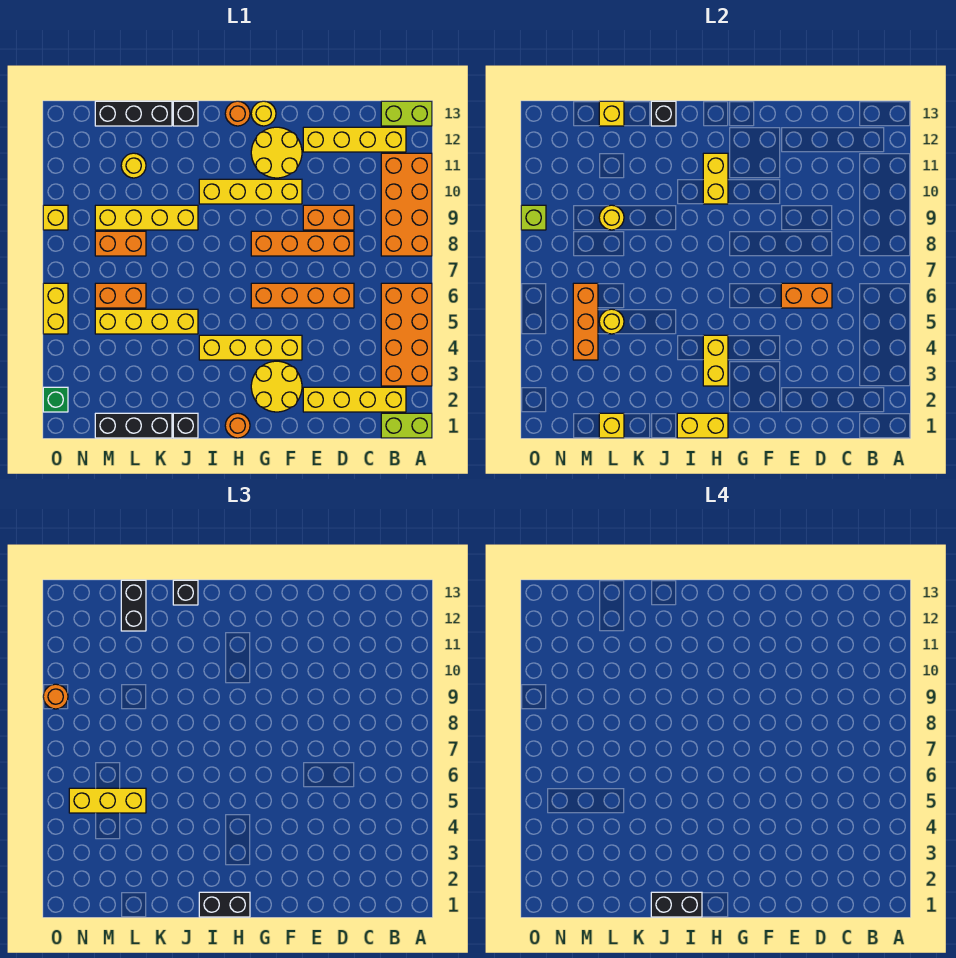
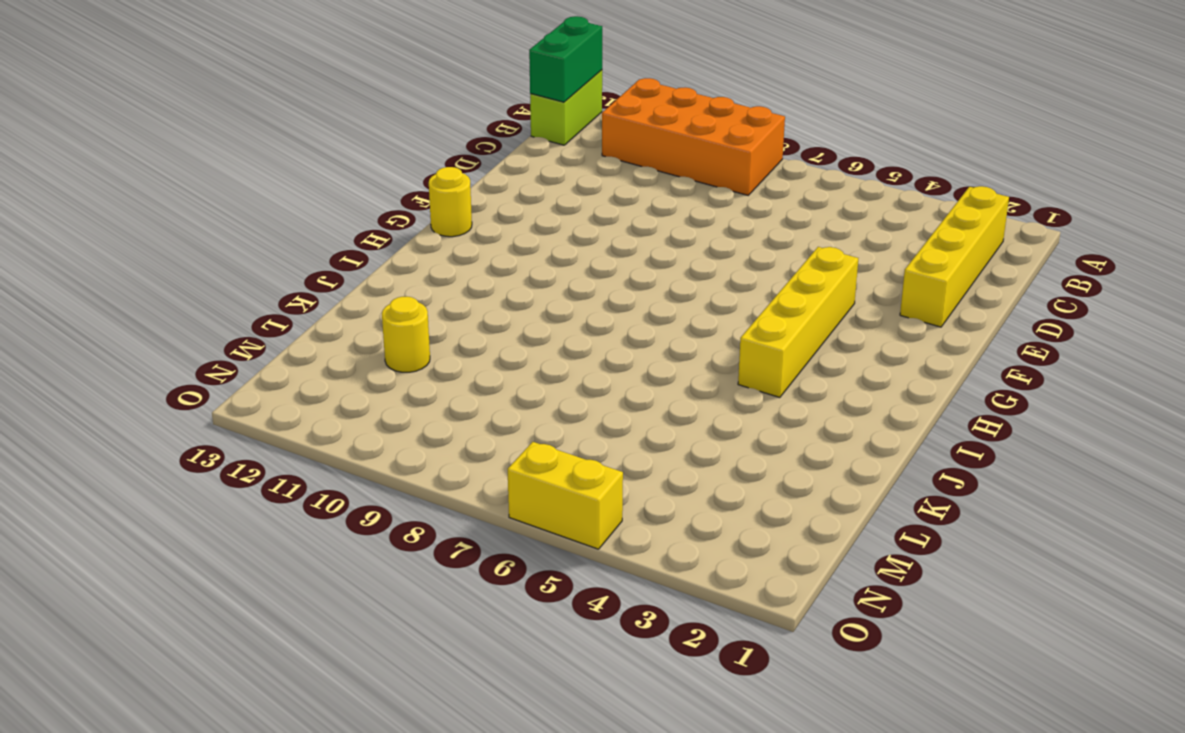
green brick A13:B13 level 2 -> none
none -> lime brick A1:B1 level 1
none -> orange brick A3:B6 level 1
none -> yellow brick B12:E12 level 1
none -> orange brick D6:G6 level 1

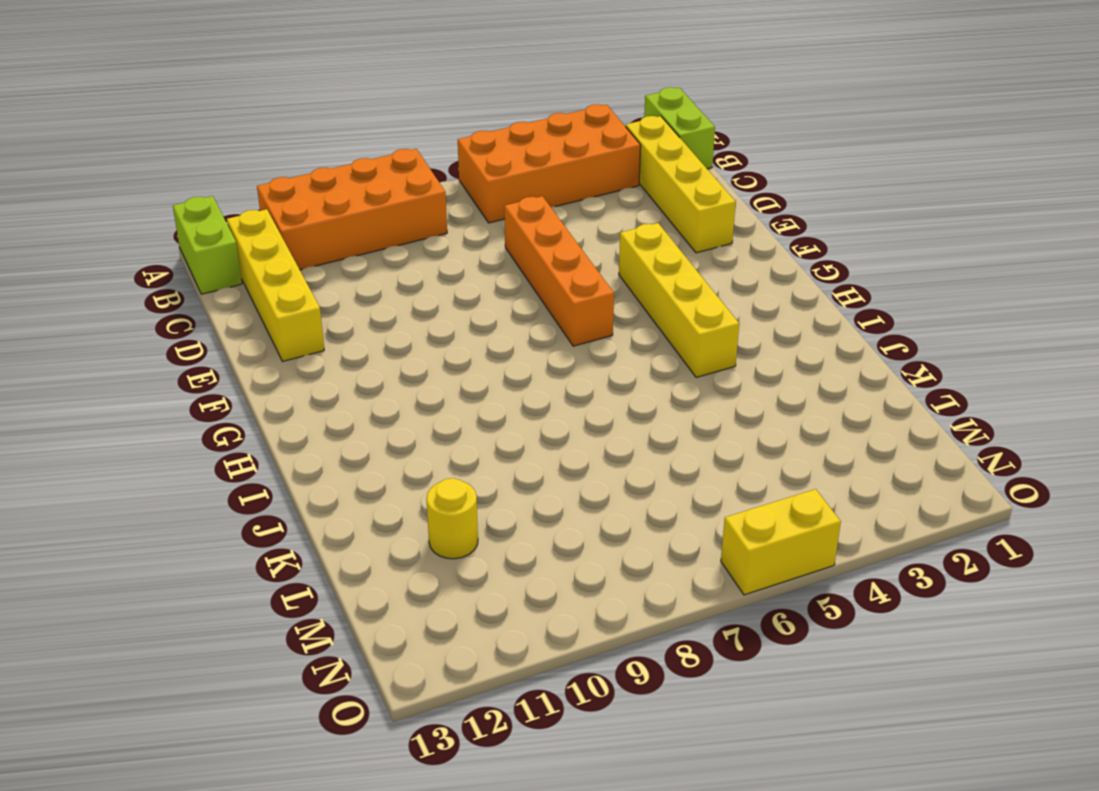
none -> orange brick D8:G8 level 1
none -> orange brick D9:E9 level 1
none -> yellow round brick F2:G3 level 1
none -> yellow brick F10:I10 level 1

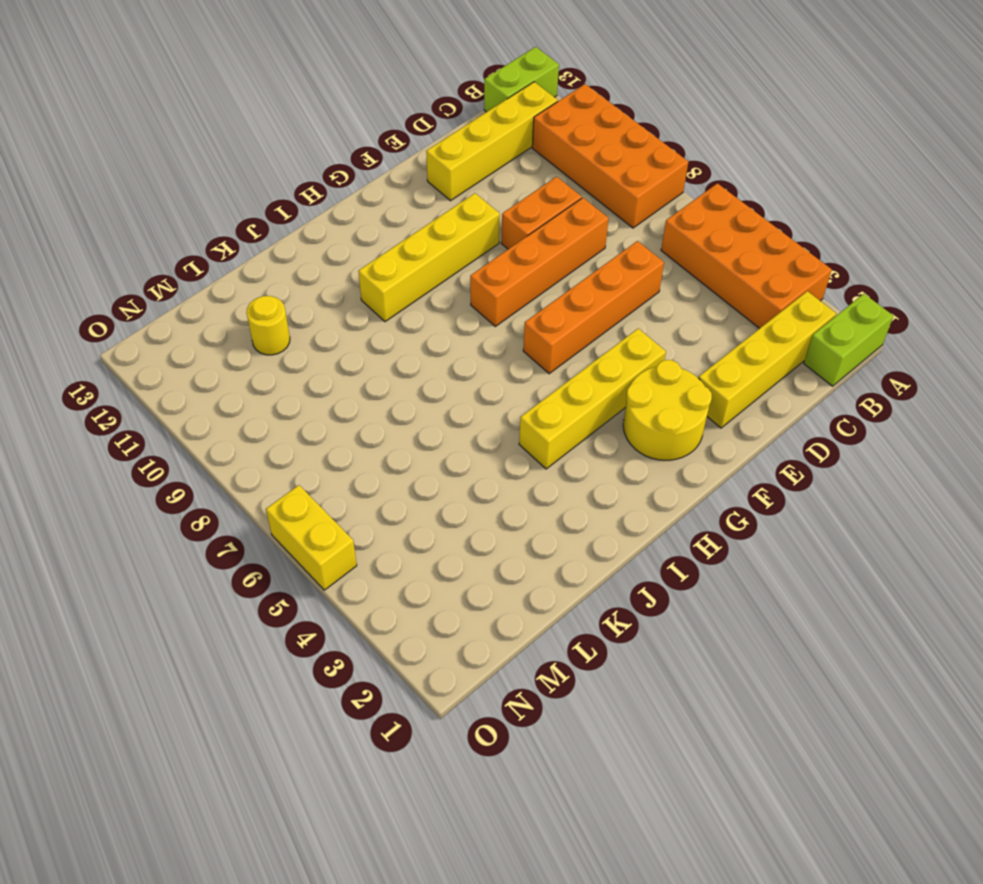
none -> yellow round brick F11:G12 level 1
none -> yellow round brick G13 level 1
none -> orange round brick H1 level 1
none -> orange round brick H13 level 1

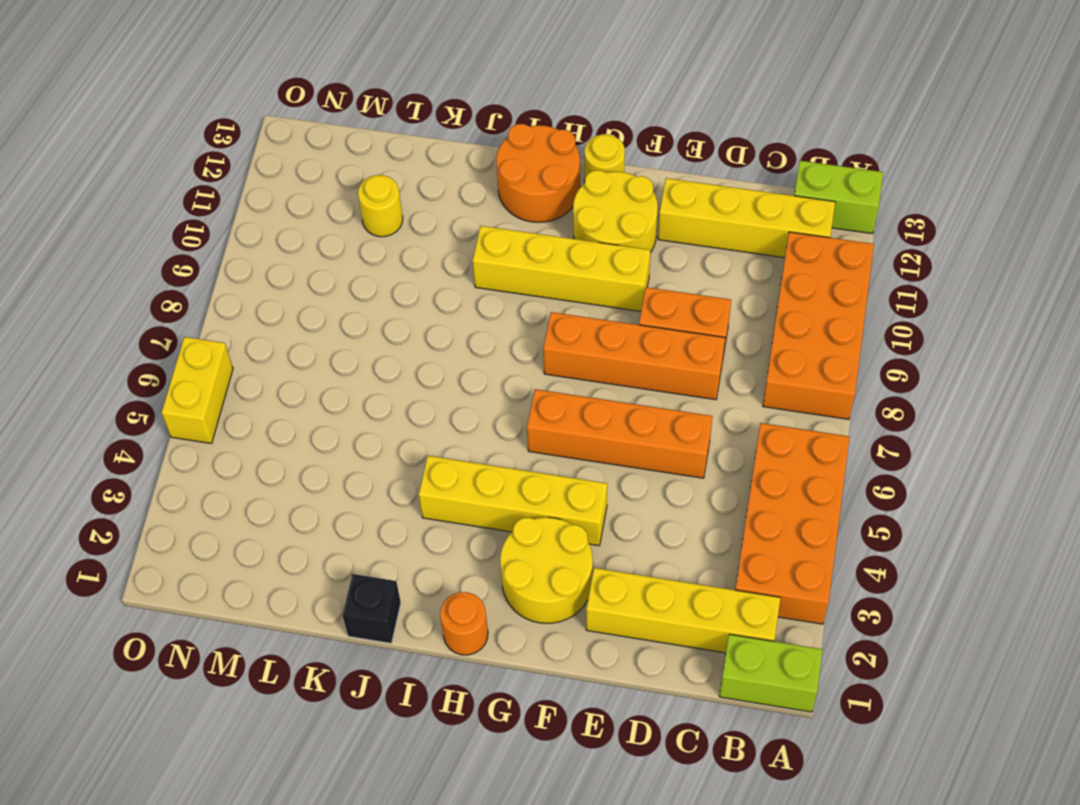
orange round brick H12:I13 level 1 -> orange round brick H13 level 1
none -> yellow brick J5:M5 level 1
none -> yellow brick J9:M9 level 1
none -> black brick J13 level 1
none -> black brick K1:M1 level 1

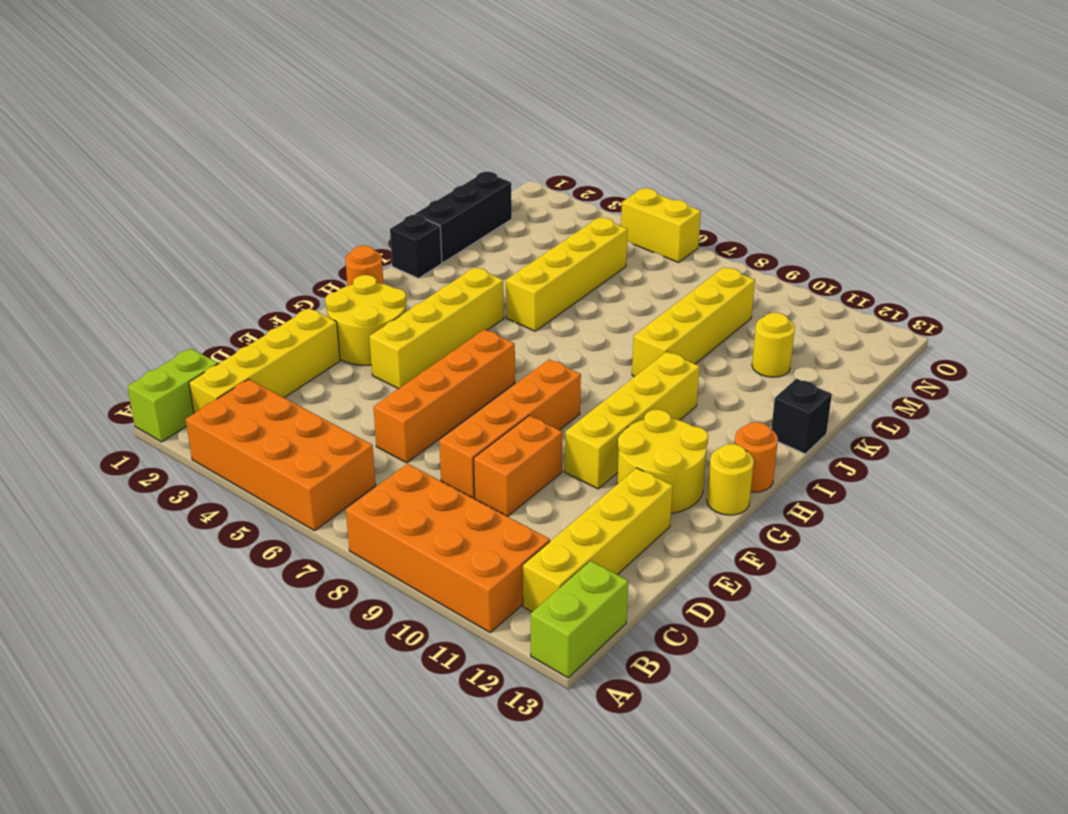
none -> black brick K13:M13 level 1
none -> orange brick L6:M6 level 1
none -> orange brick L8:M8 level 1
none -> green brick O2 level 1

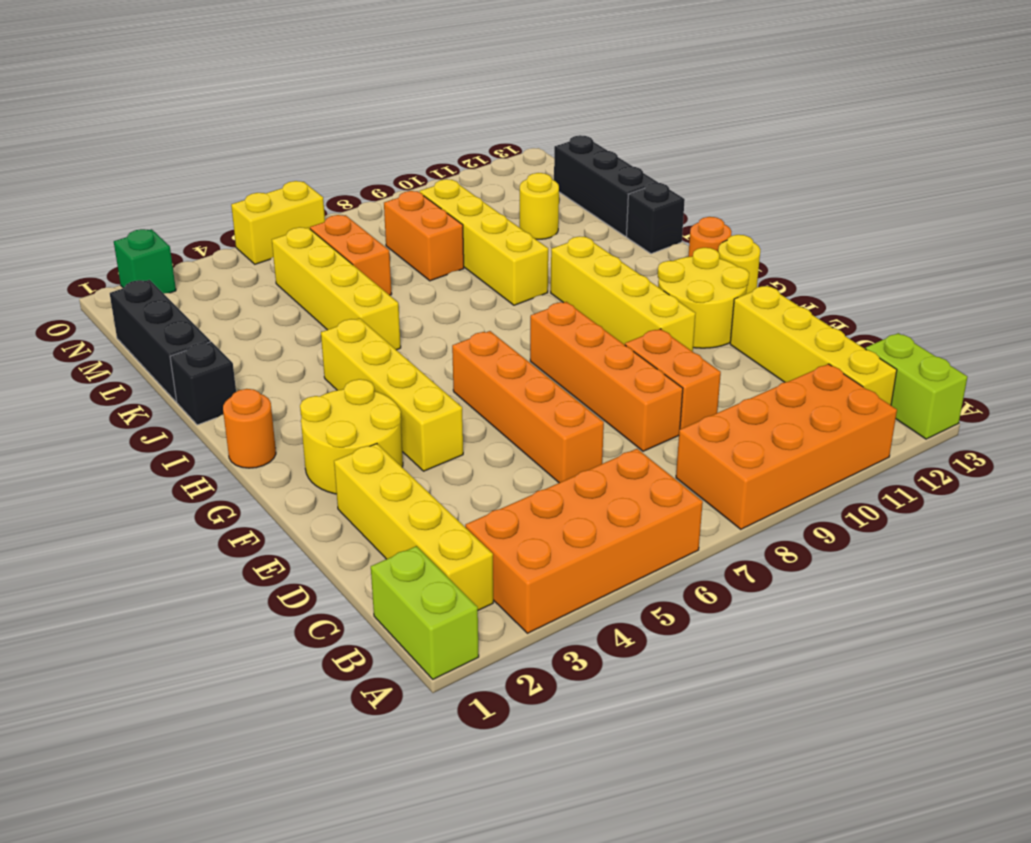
none -> yellow brick O9 level 1
none -> orange brick D6:E6 level 2
none -> yellow brick H1:I1 level 2
none -> yellow brick H3:H4 level 2

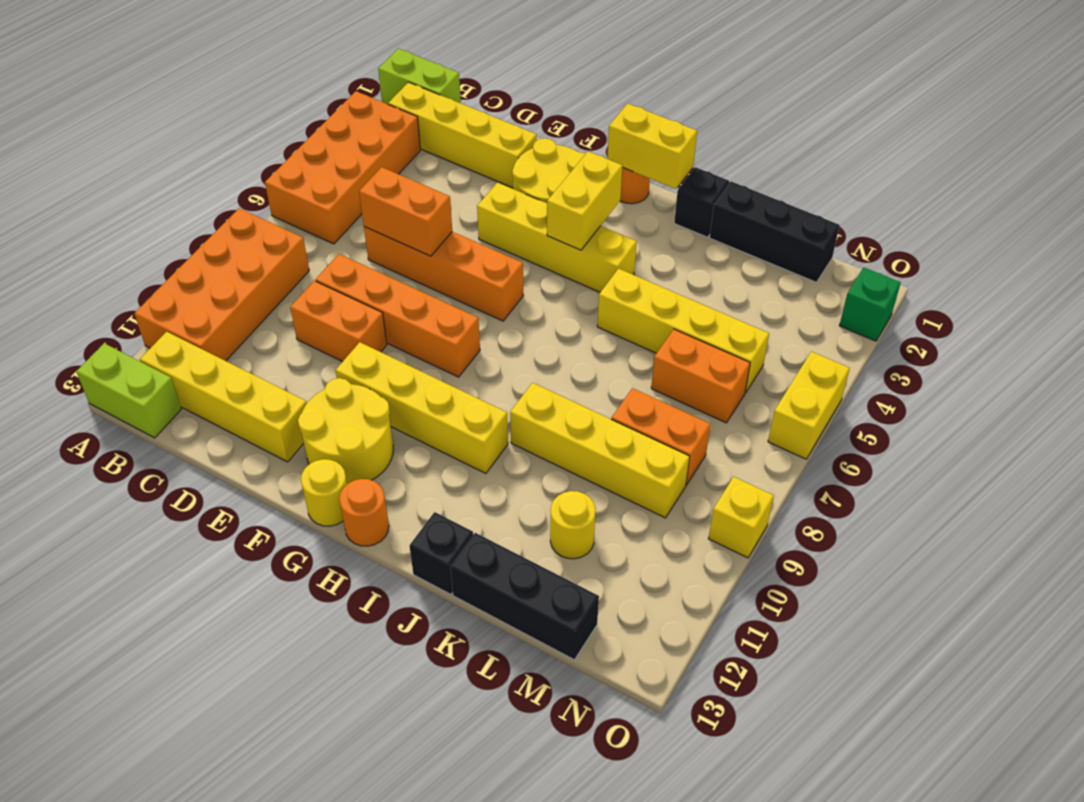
none -> yellow brick H10:H11 level 2
none -> black brick J13 level 2
none -> yellow brick L1 level 2
none -> yellow round brick L5 level 2

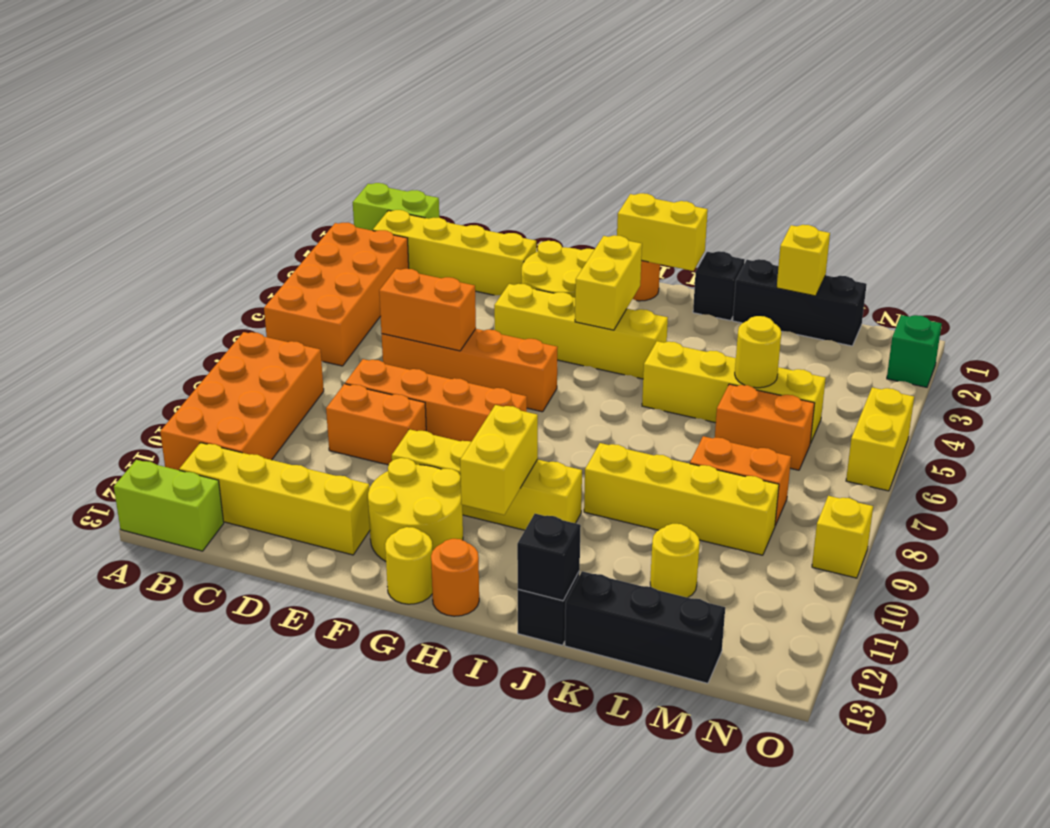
none -> yellow round brick L9 level 2
none -> yellow brick L13 level 2
none -> orange brick M4:M6 level 2
none -> lime brick O9 level 2

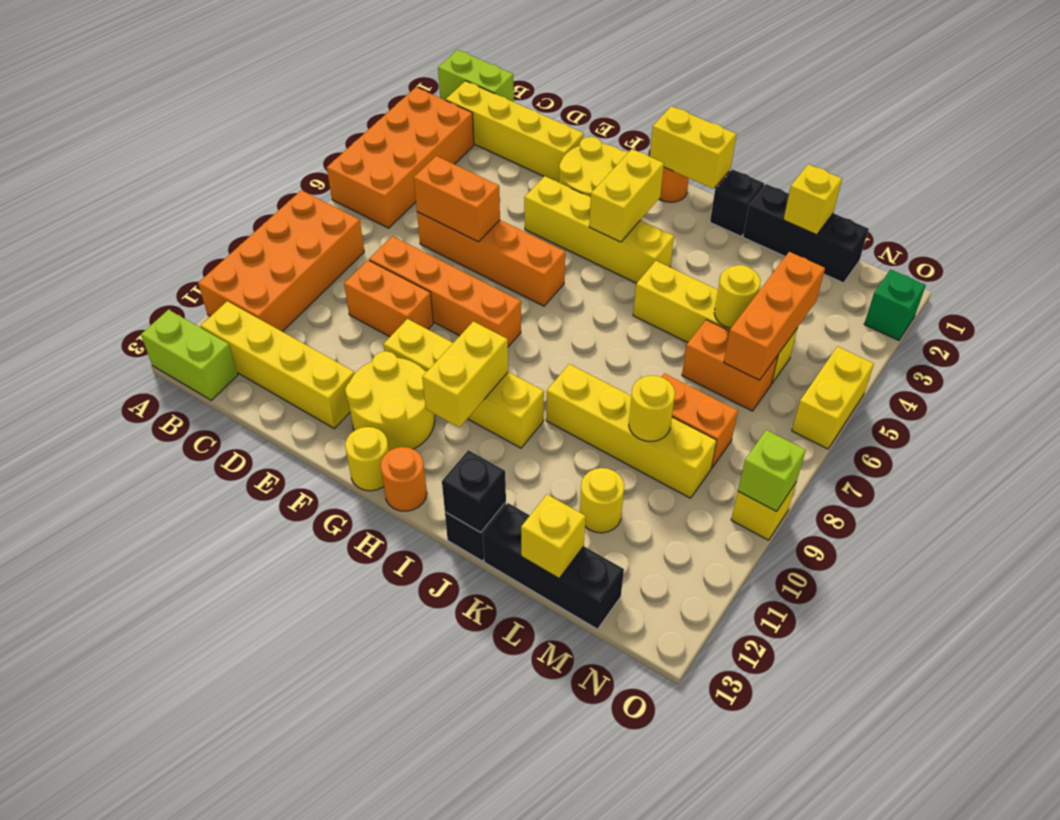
none -> black brick H1:I1 level 3
none -> black brick J13 level 3
none -> yellow brick L5:N5 level 3
none -> black brick L12:L13 level 3

